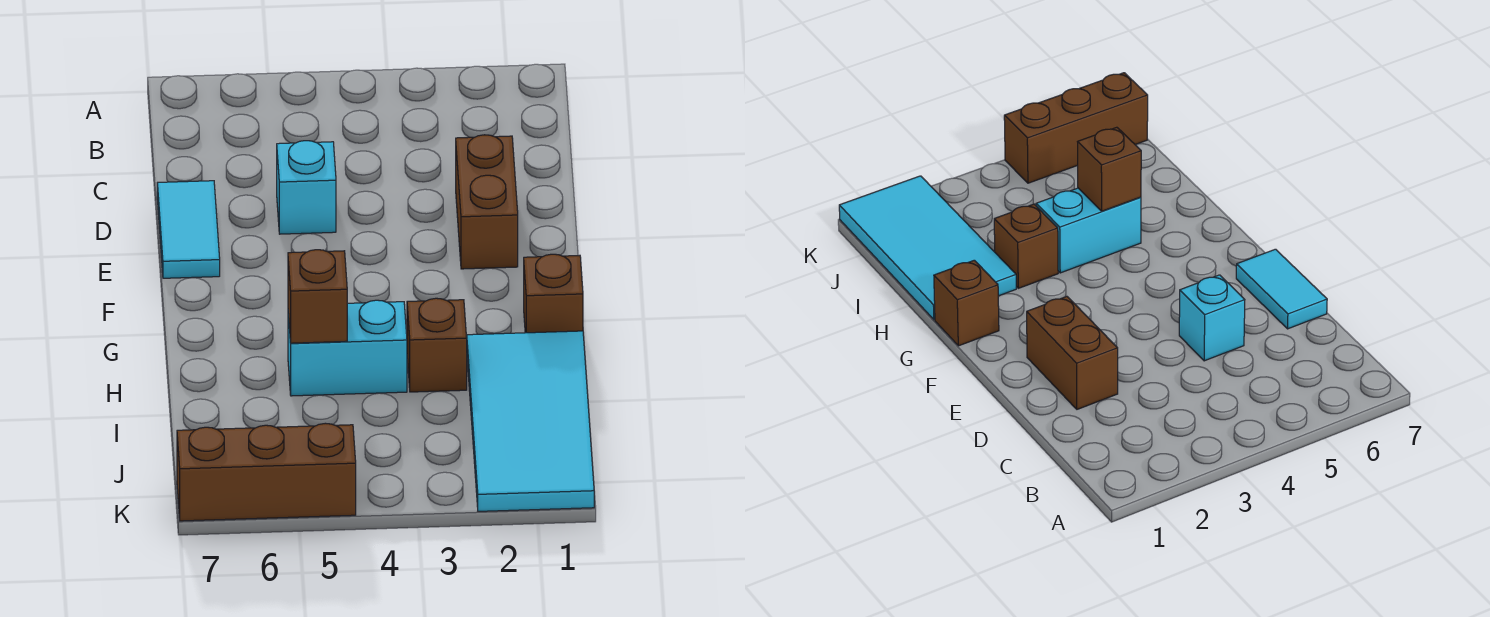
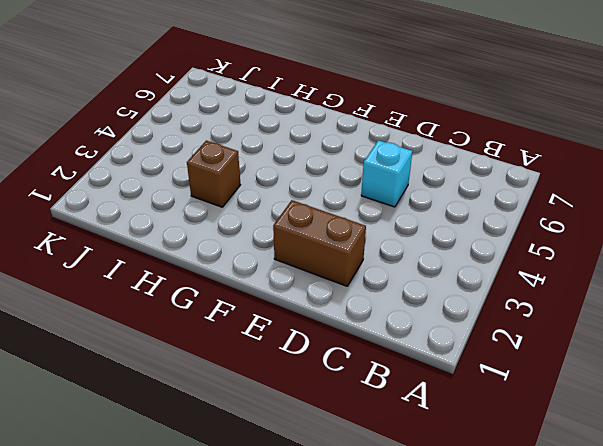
none -> cyan tile D7:E7 level 1
none -> brown brick G1 level 1

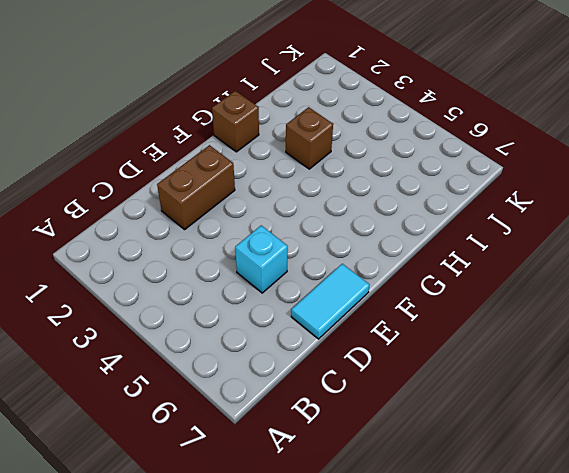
none -> cyan tile H1:K2 level 1
none -> cyan brick H4:H5 level 1

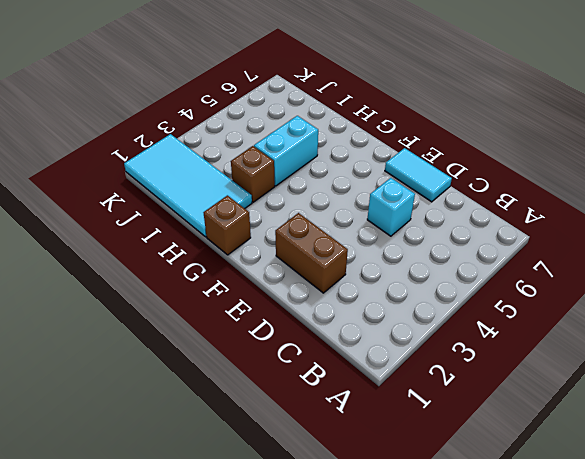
none -> brown brick K5:K7 level 1
none -> brown brick H5 level 2

